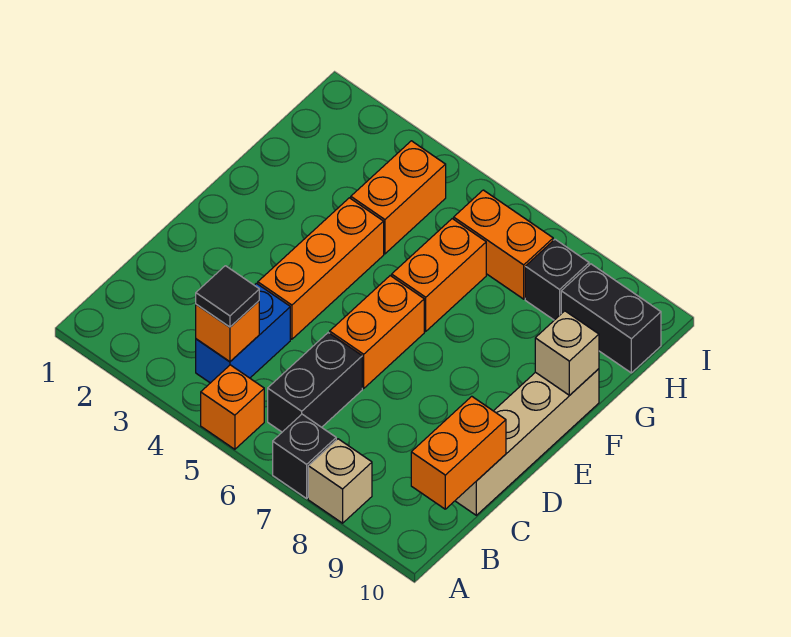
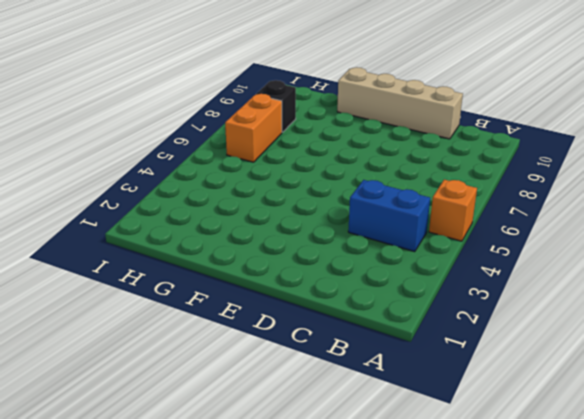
none -> black brick A7 level 1
none -> tan brick A8 level 1
none -> black brick B6:C6 level 1

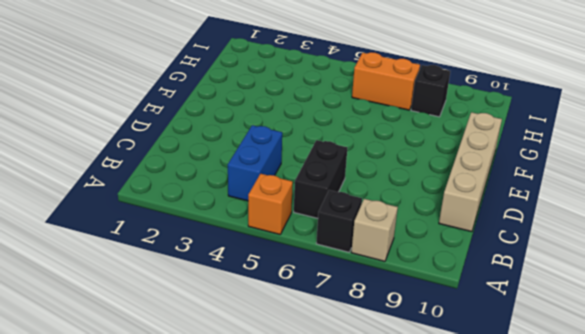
none -> orange brick D4:F4 level 1
none -> orange brick D6:E6 level 1
none -> orange brick F6:G6 level 1

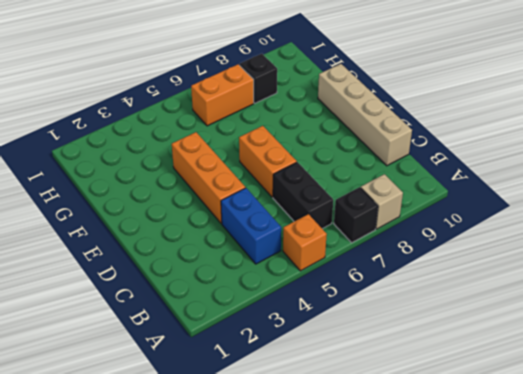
none -> orange brick F6:G6 level 1
none -> orange brick G4:H4 level 1
none -> black brick H9:H10 level 1

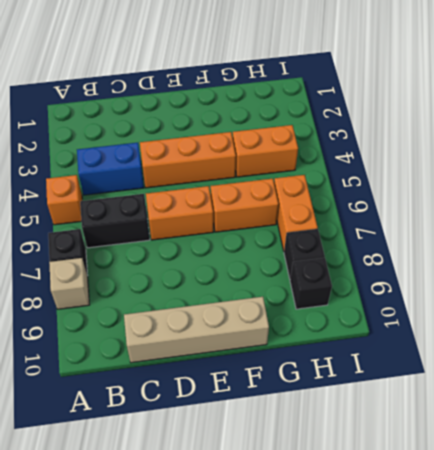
black brick H9 level 1 -> black brick H9:H10 level 1
none -> orange brick B4 level 2
none -> orange brick B10:C10 level 2
none -> tan brick F10 level 2

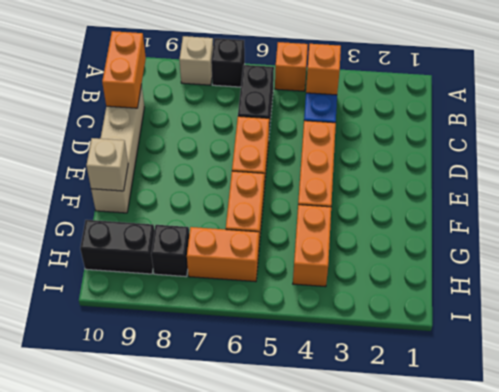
none -> black tile B4 level 3

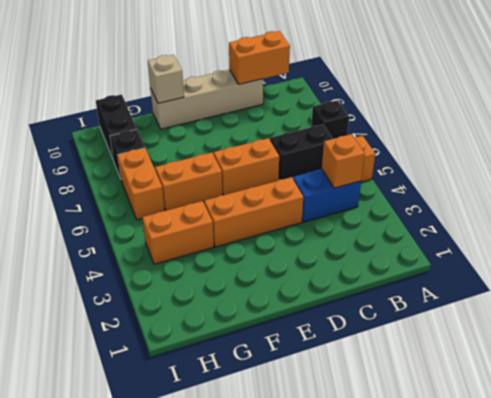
none -> tan brick A8 level 1
none -> black tile B4 level 3

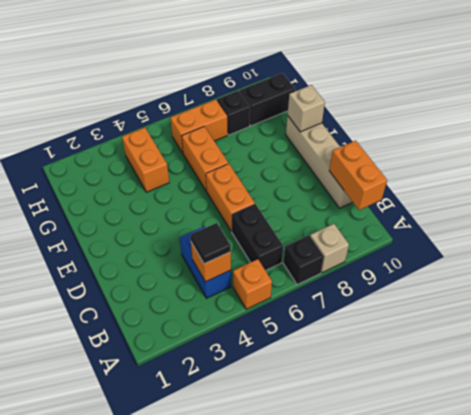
none -> orange brick D4:F4 level 1

